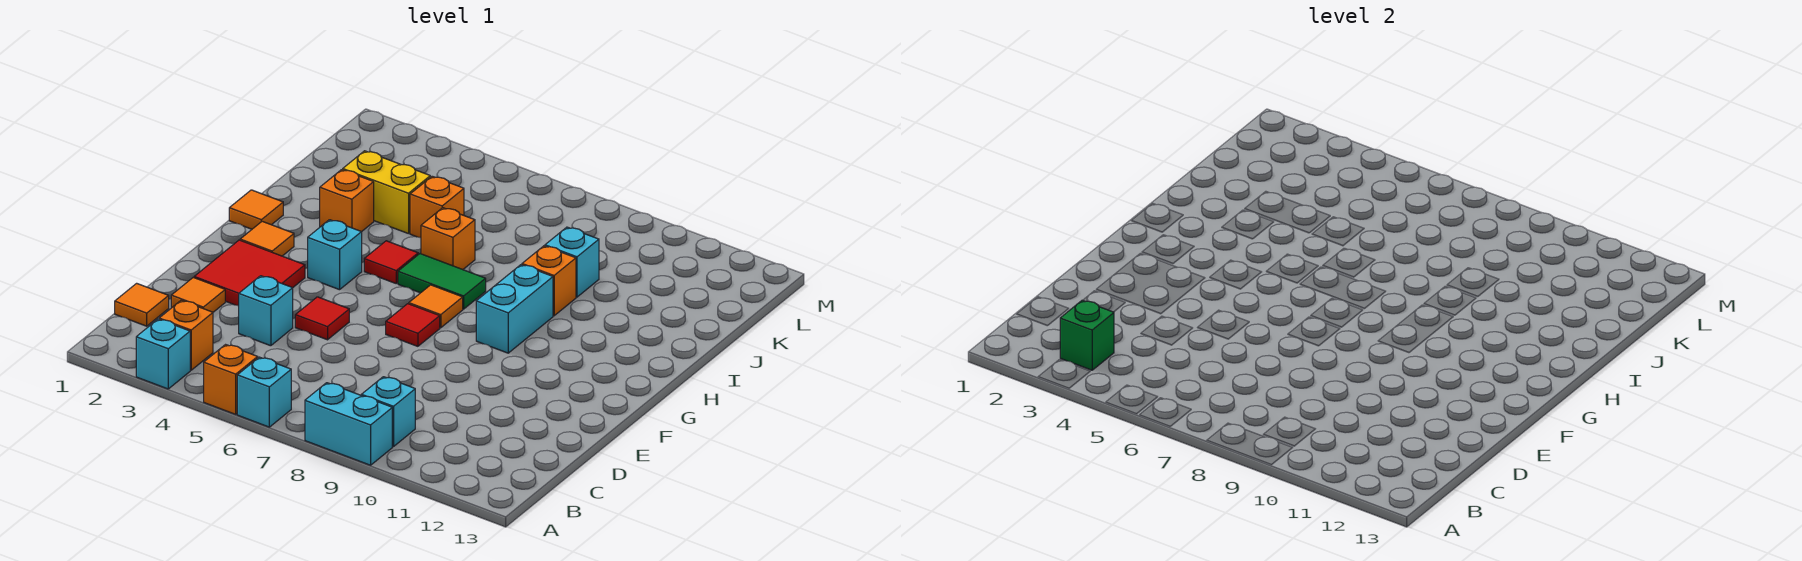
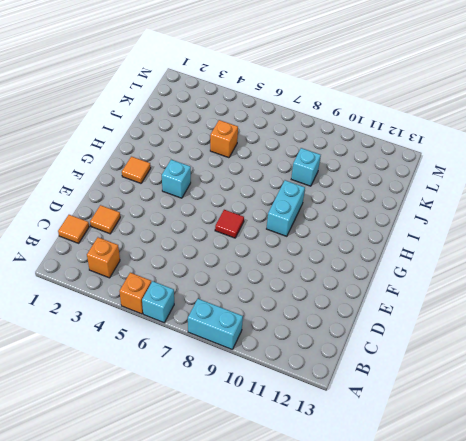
none -> cyan brick A3 level 1
none -> cyan brick B9 level 1
none -> cyan brick D4 level 1

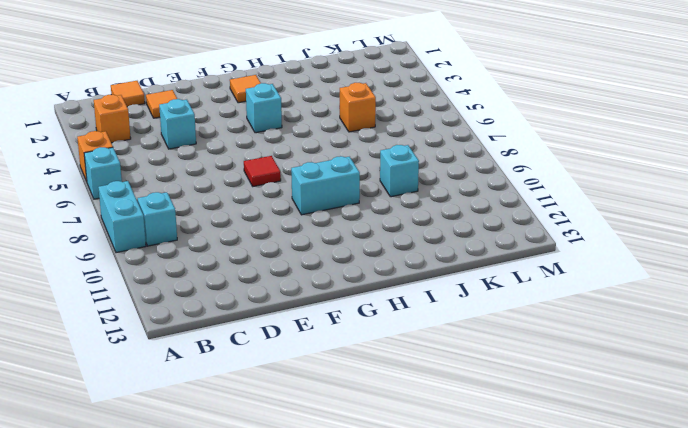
none -> cyan brick A3 level 1
none -> red tile E2:F3 level 1
none -> red tile E5 level 1

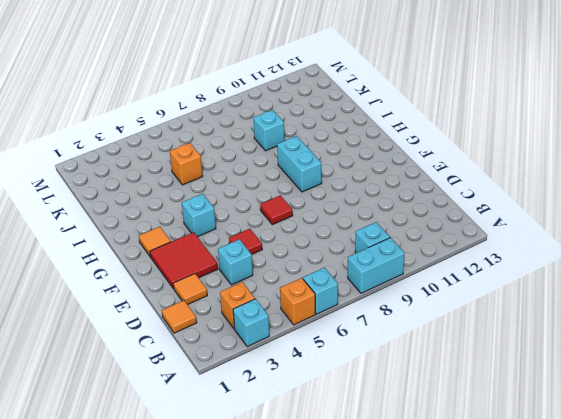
none -> orange tile G7 level 1
none -> orange tile H1 level 1
none -> red tile H5 level 1

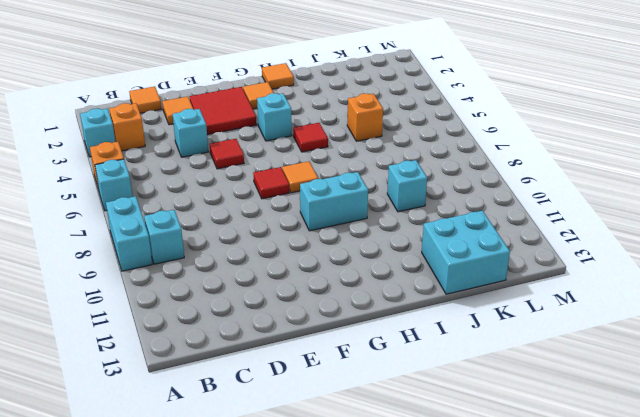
cyan brick J12:K13 level 1 -> none
none -> green tile H6:H7 level 1
none -> orange brick I3 level 1
none -> orange brick I6 level 1

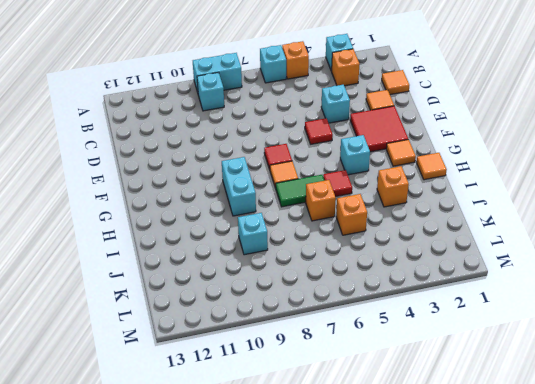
none -> orange brick I9 level 1
none -> yellow brick J3:J4 level 1
none -> green brick B3 level 2

